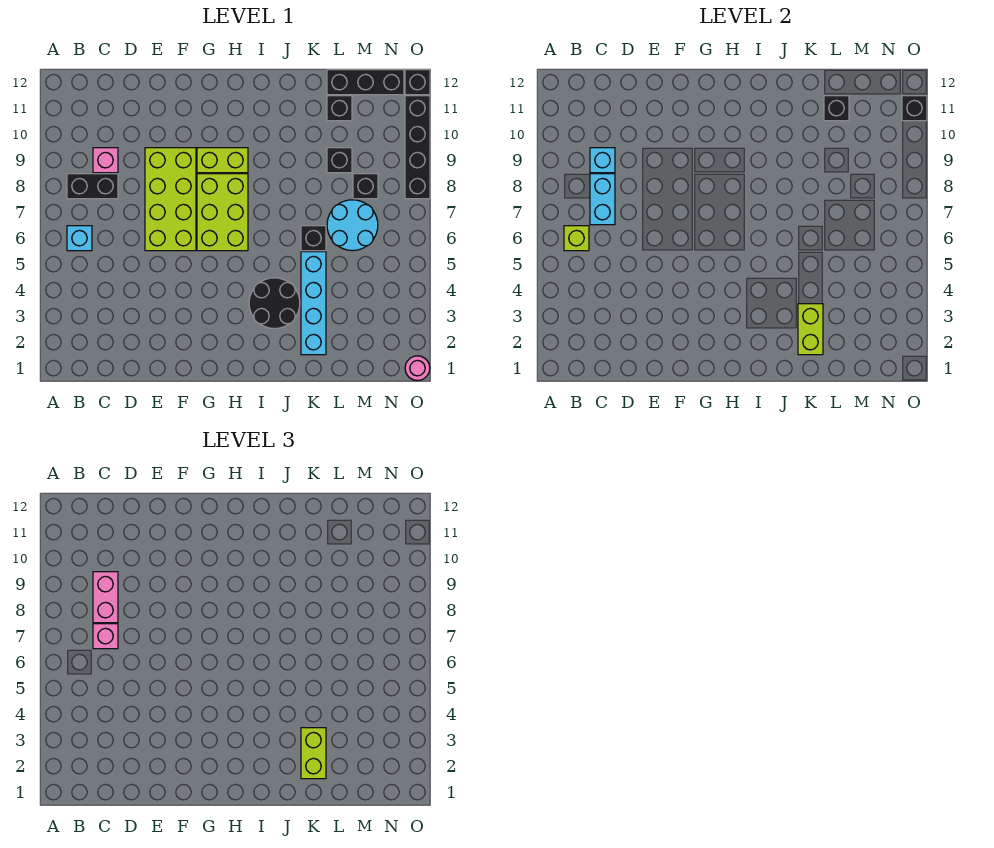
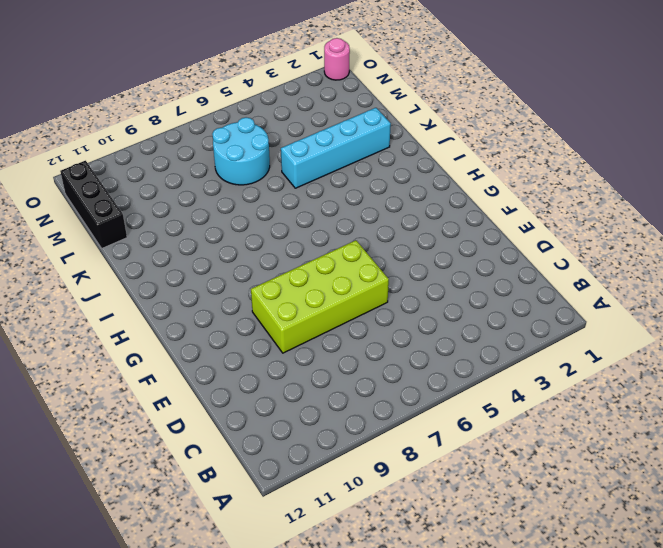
none -> cyan brick B6 level 1
none -> black brick B8:C8 level 1
none -> pink brick C9 level 1

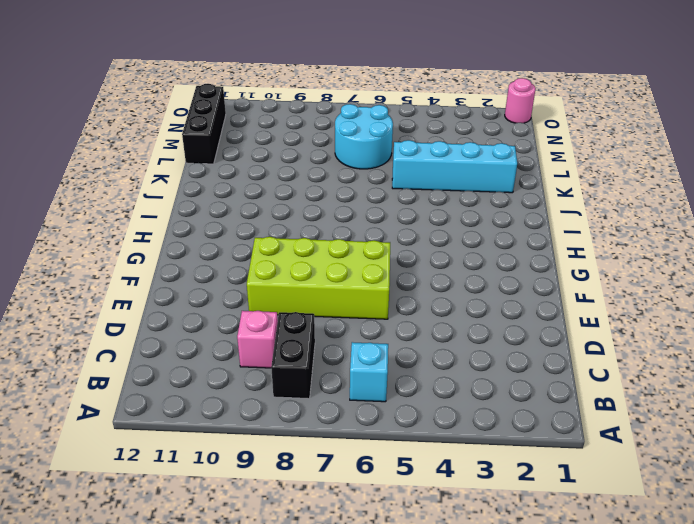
none -> lime brick G6:H8 level 1
none -> lime brick G9:H9 level 1
none -> black round brick I3:J4 level 1

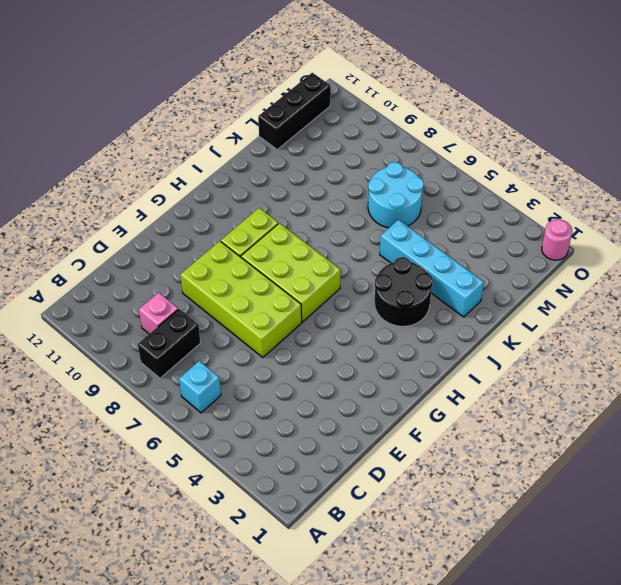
none -> black brick K6 level 1
none -> black brick L9 level 1
none -> black brick L11 level 1

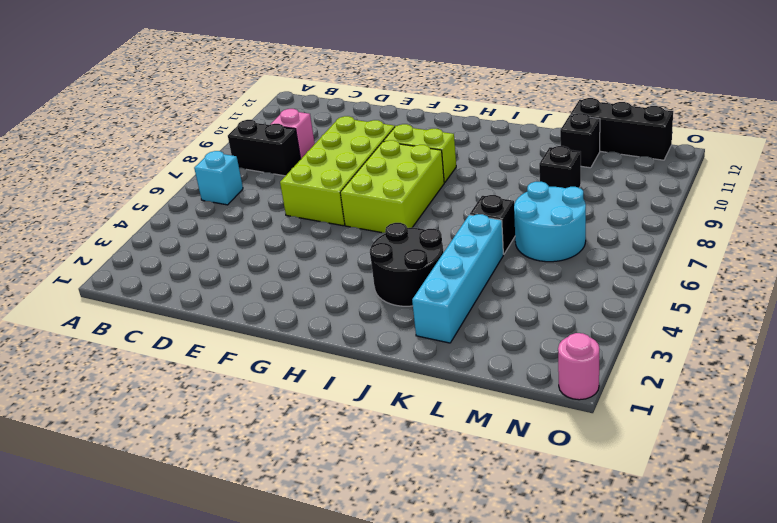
none -> black brick M8 level 1
none -> black brick O8:O11 level 1
none -> black brick O12 level 1

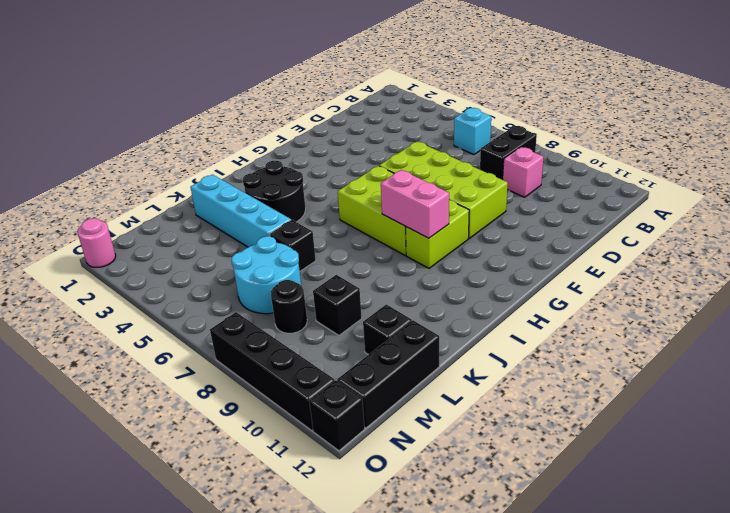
pink brick H8:H9 level 2 -> pink brick C8:C9 level 3
black round brick M8 level 1 -> black brick M8 level 1
none -> lime brick B6 level 2
none -> cyan brick C7:C8 level 2
none -> cyan brick C9 level 2

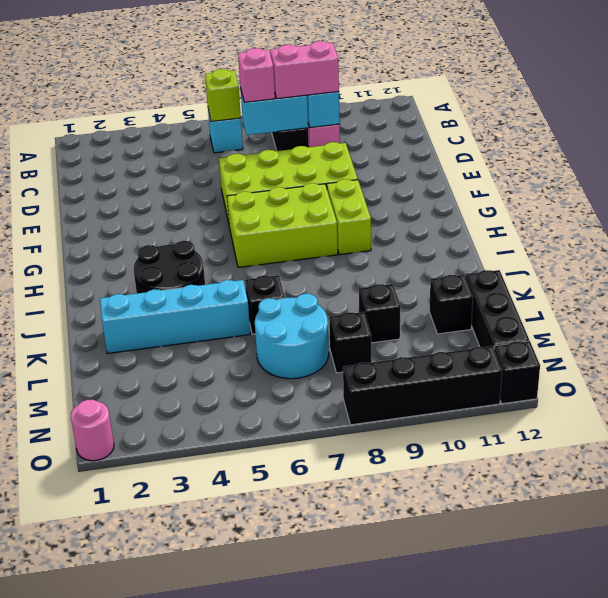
none -> lime brick K2:K3 level 2
none -> black brick L11 level 2
none -> black brick O11 level 2

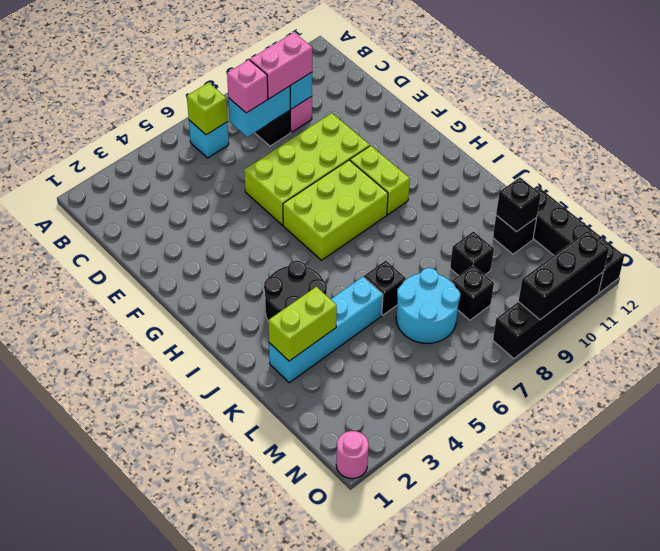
black brick O9:O11 level 2 -> black brick O11 level 2
none -> lime brick K2:K3 level 3

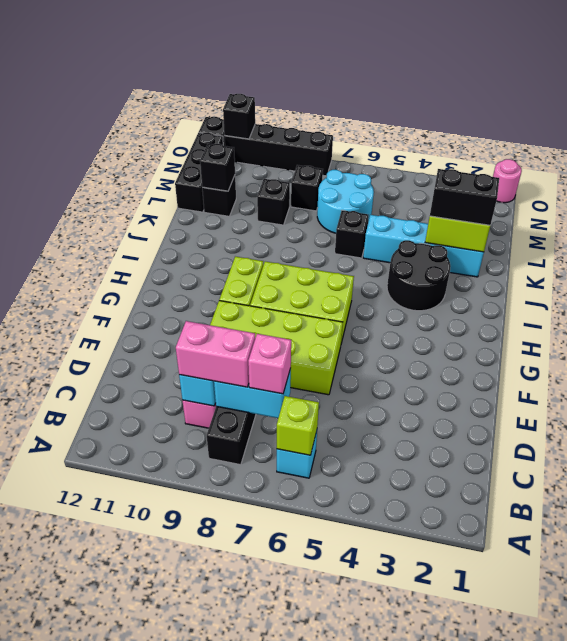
black brick K2:K3 level 3 -> lime brick K2:K3 level 3

